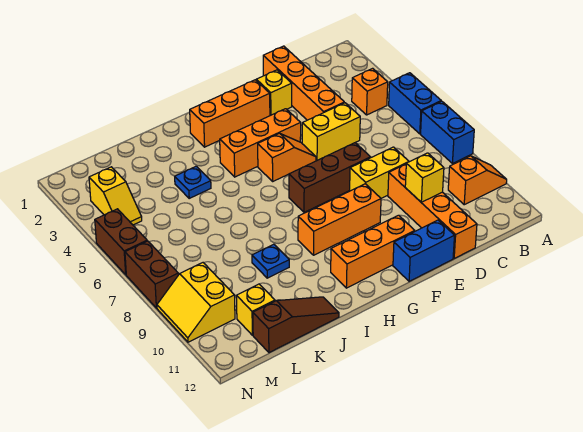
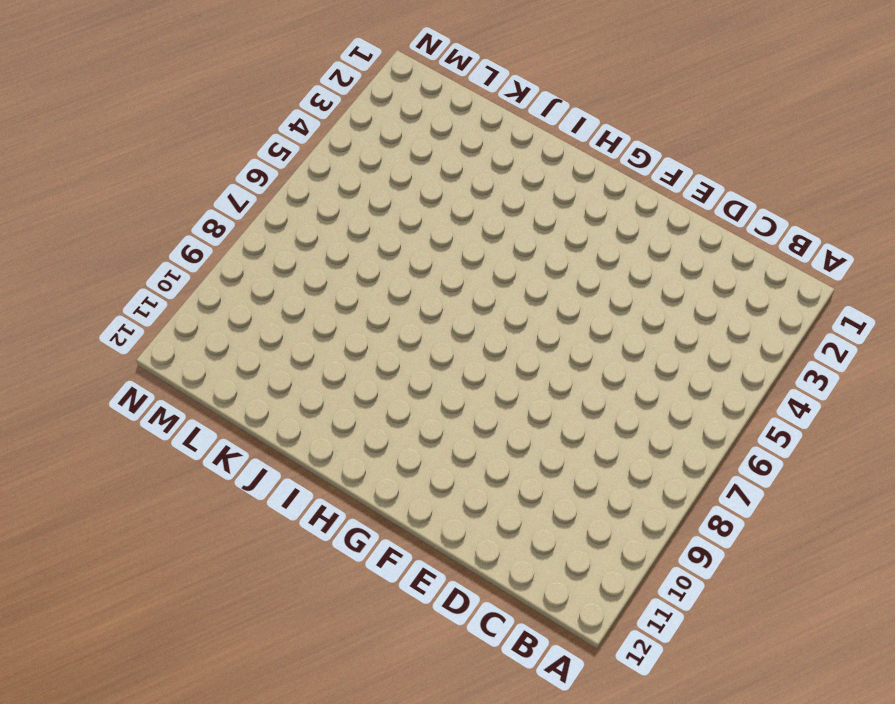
none -> blue brick A5:A6 level 1
none -> blue brick A7:A8 level 1
none -> orange slope A10:B10 level 1 top B

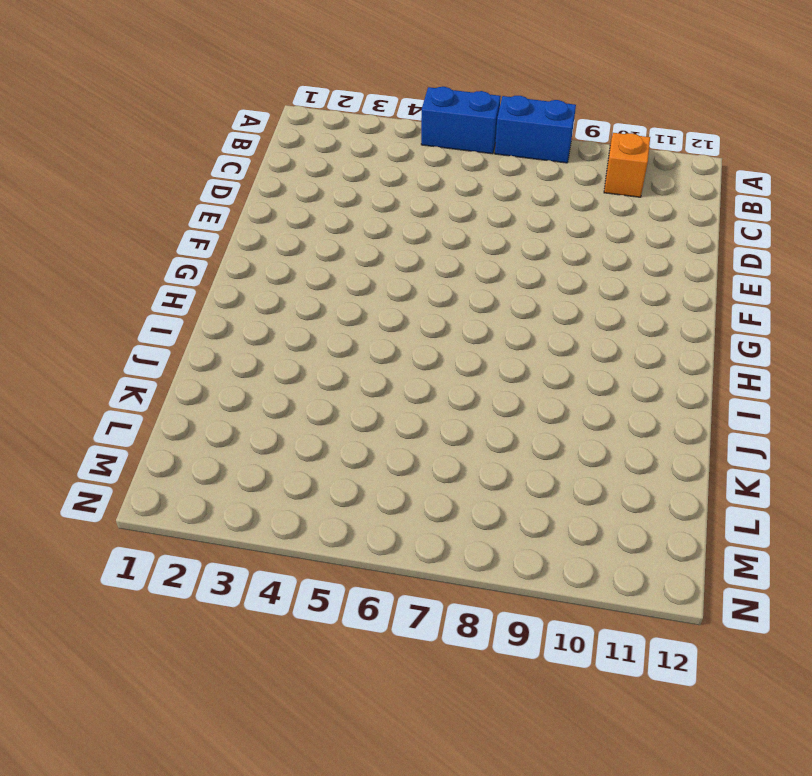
none -> orange brick B4 level 1
none -> orange brick D1:D4 level 1
none -> yellow brick D5:E5 level 1

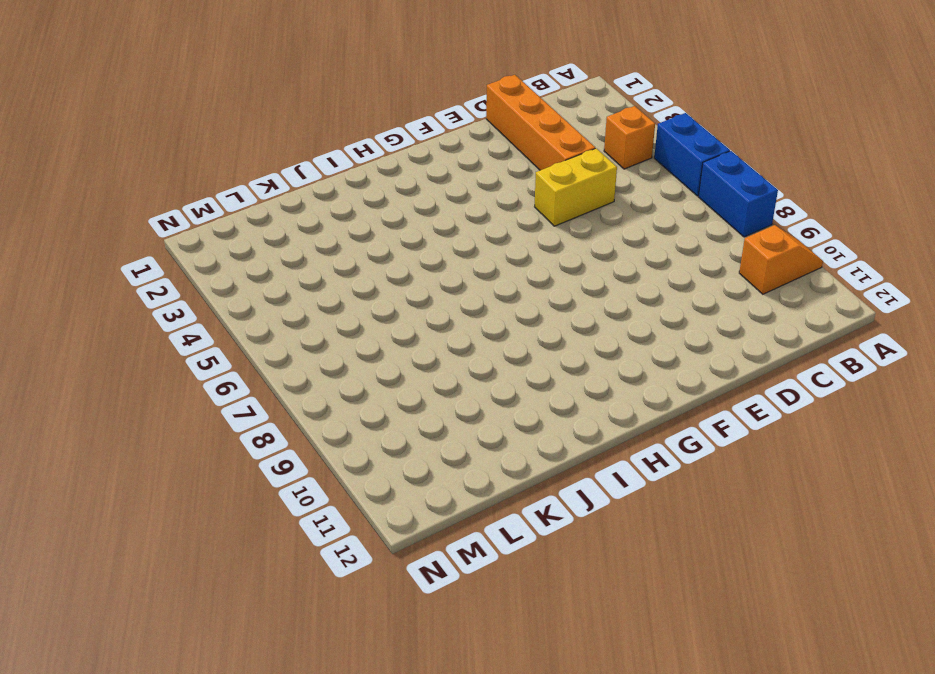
none -> yellow brick D8:E8 level 1
none -> orange brick D9:D12 level 1
none -> yellow brick E2 level 1

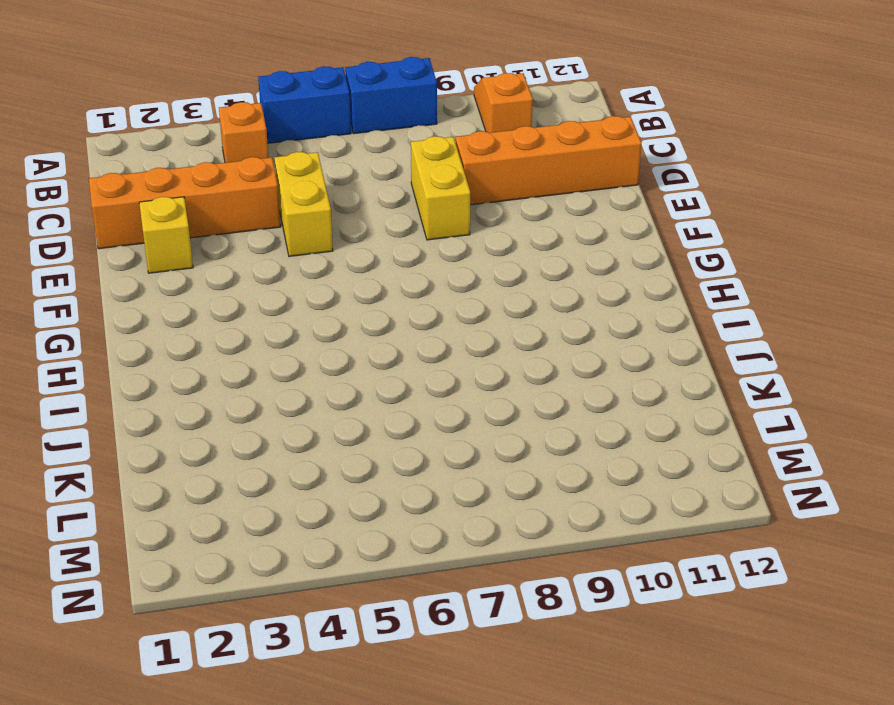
none -> brown brick E7:G7 level 1
none -> blue brick E12:F12 level 1
none -> orange brick F2:H2 level 1

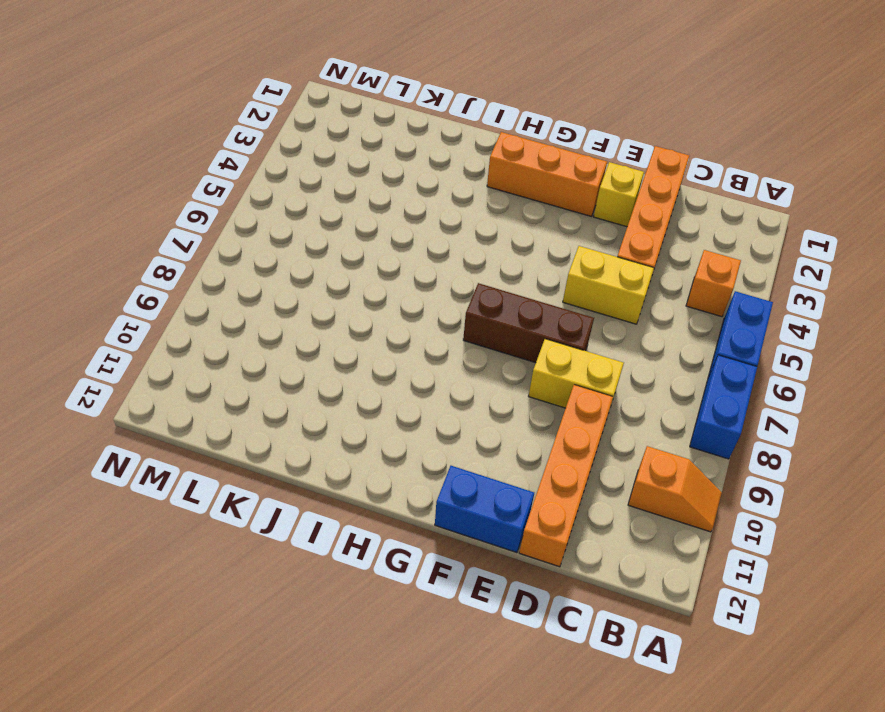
none -> orange brick F4:H4 level 1
none -> orange slope F5:G5 level 1 top G
none -> orange brick F9:H9 level 1

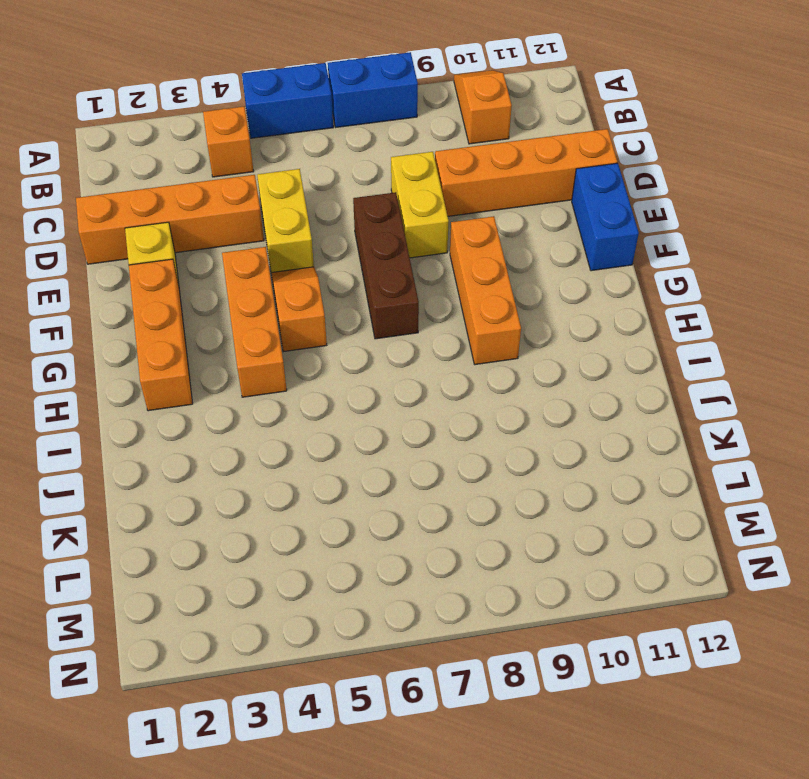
none -> orange brick F11:H11 level 1
none -> blue plate J4 level 1
none -> blue plate J9 level 1

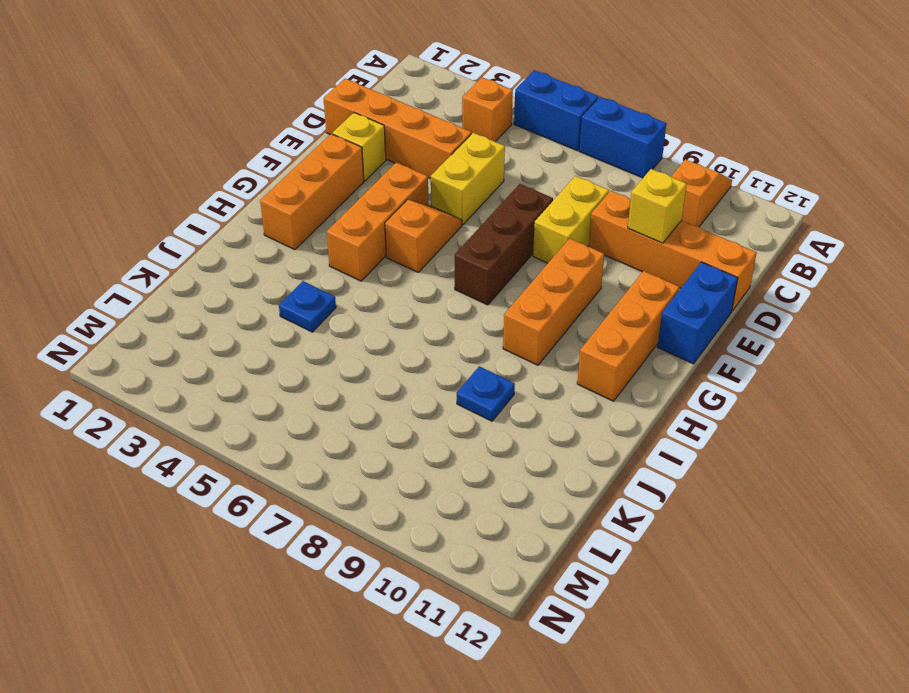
none -> brown slope J12:L12 level 1 top L
none -> yellow brick L11 level 1
none -> yellow slope M3:M4 level 1 top 3

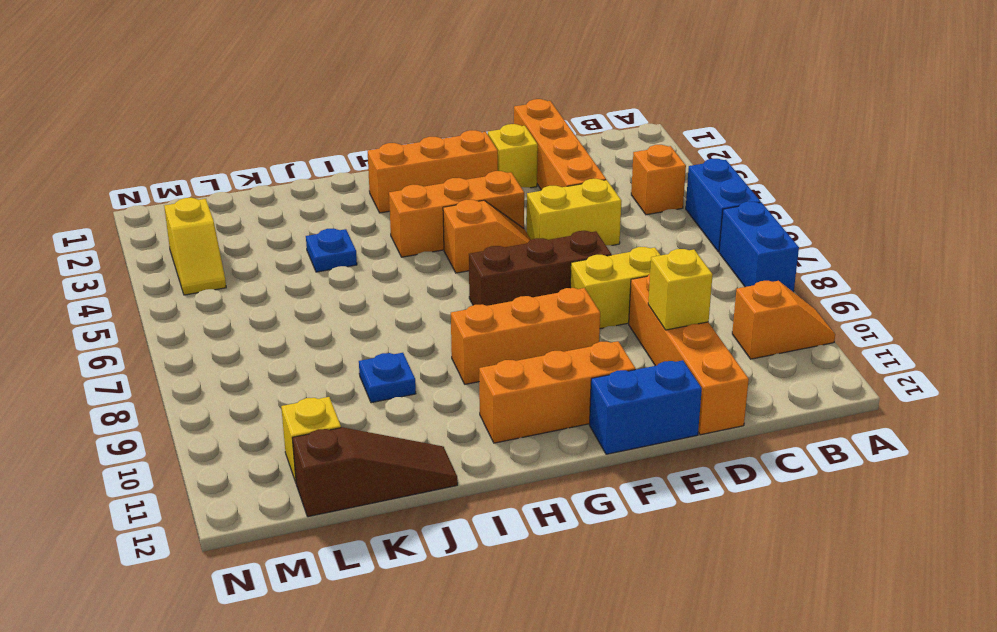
none -> yellow slope M9:N10 level 1 top M
none -> brown brick N5:N6 level 1
none -> brown brick N7:N8 level 1

